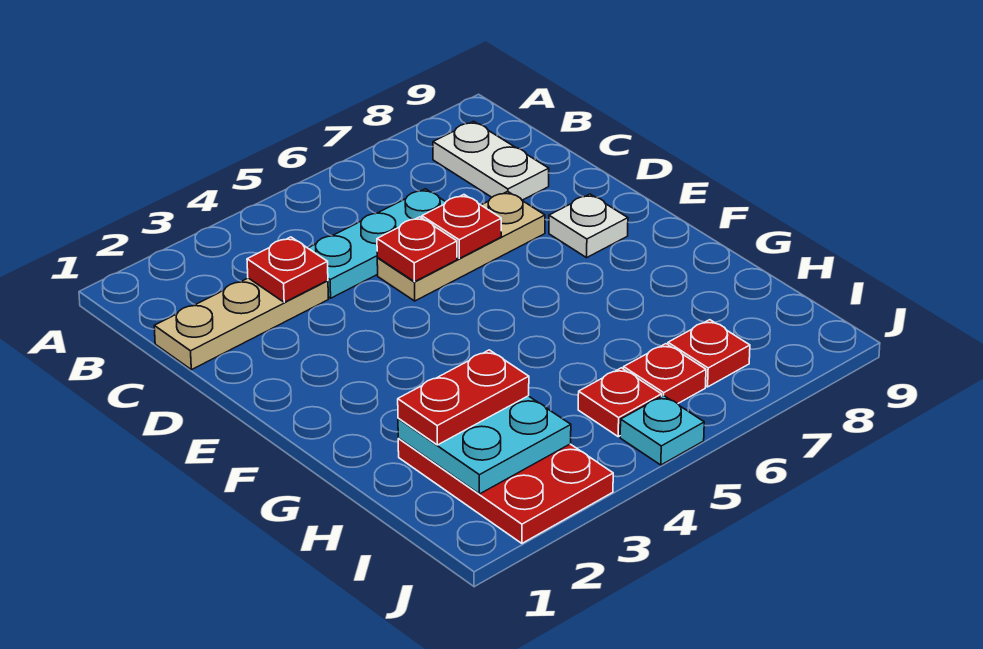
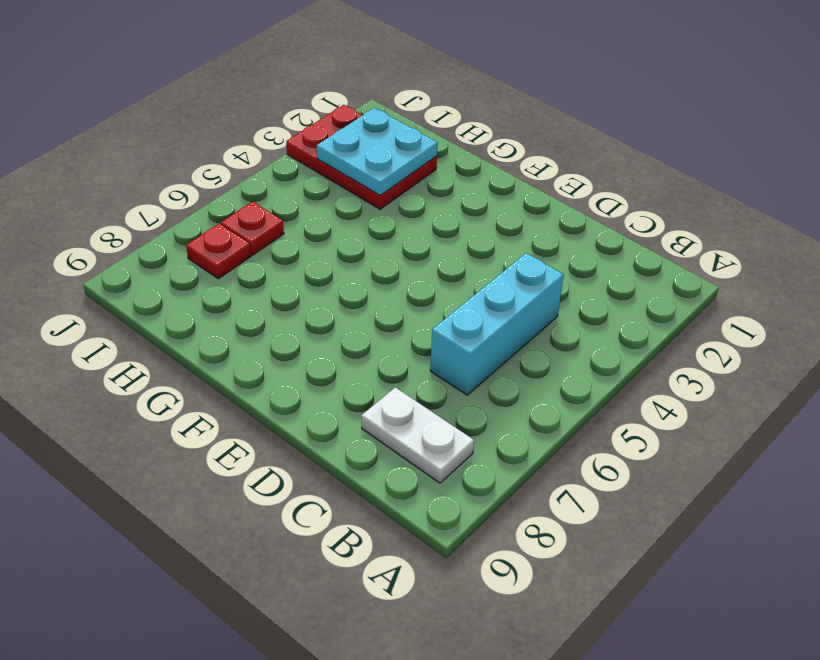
cyan brick C4:C6 level 1 -> cyan plate C4:C6 level 1
none -> tan plate C1:C3 level 1
none -> tan plate D5:D7 level 1
none -> white plate E8 level 1

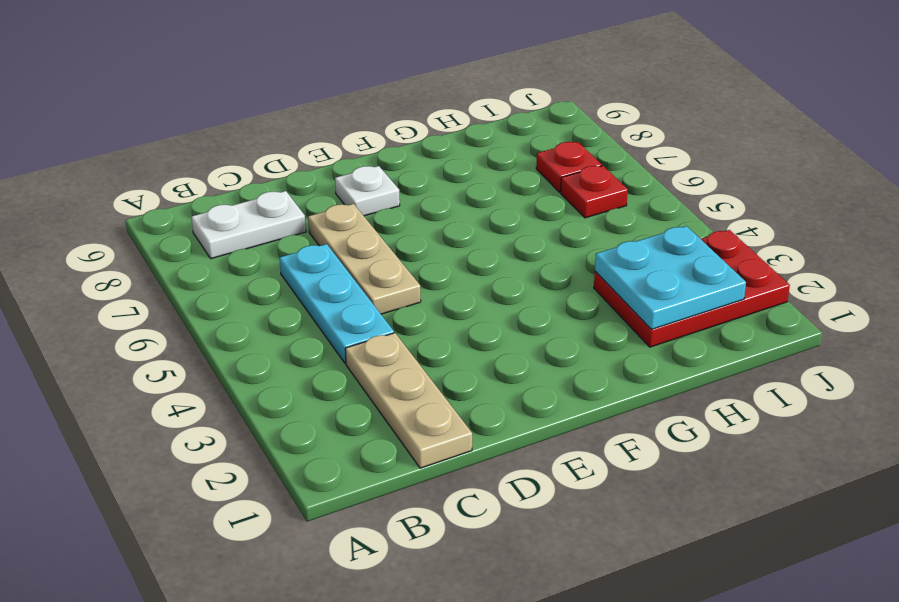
none -> red plate I5 level 1
none -> cyan plate J5 level 1
none -> red plate C3 level 2

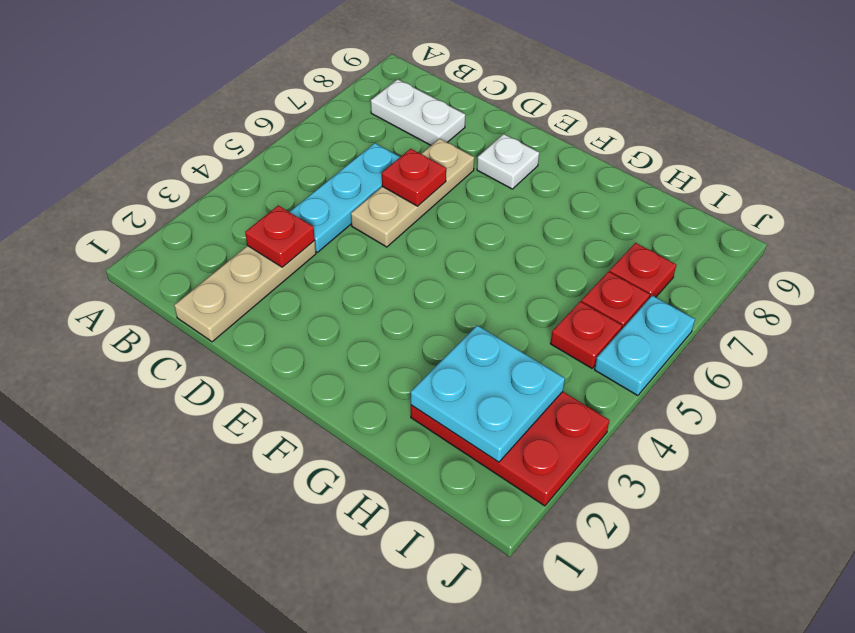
cyan plate J5:J6 level 1 -> cyan plate J5 level 1
none -> red plate D5 level 2
none -> red plate H2:H3 level 3

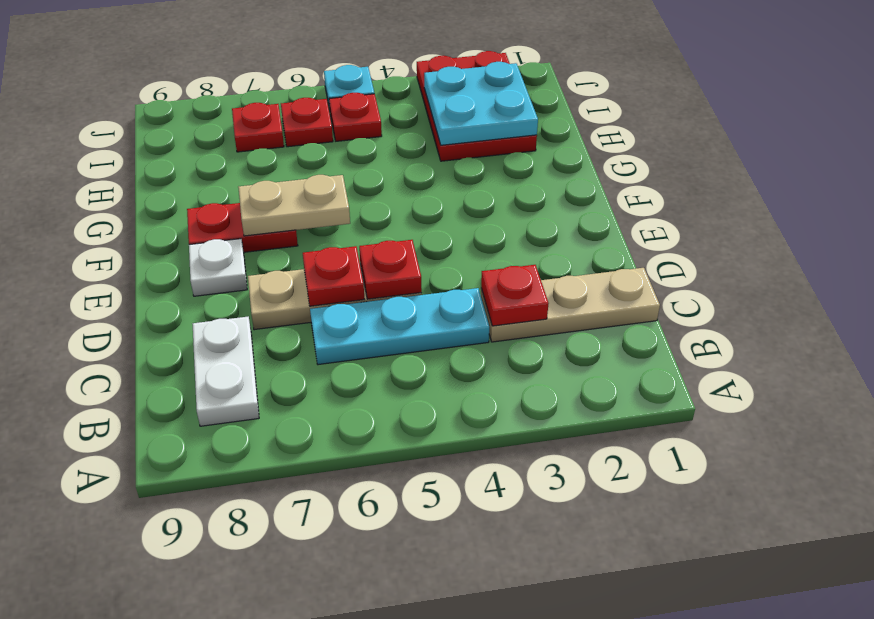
tan plate F6:F7 level 2 -> none
red plate F7:F8 level 1 -> red plate H2:H3 level 3

